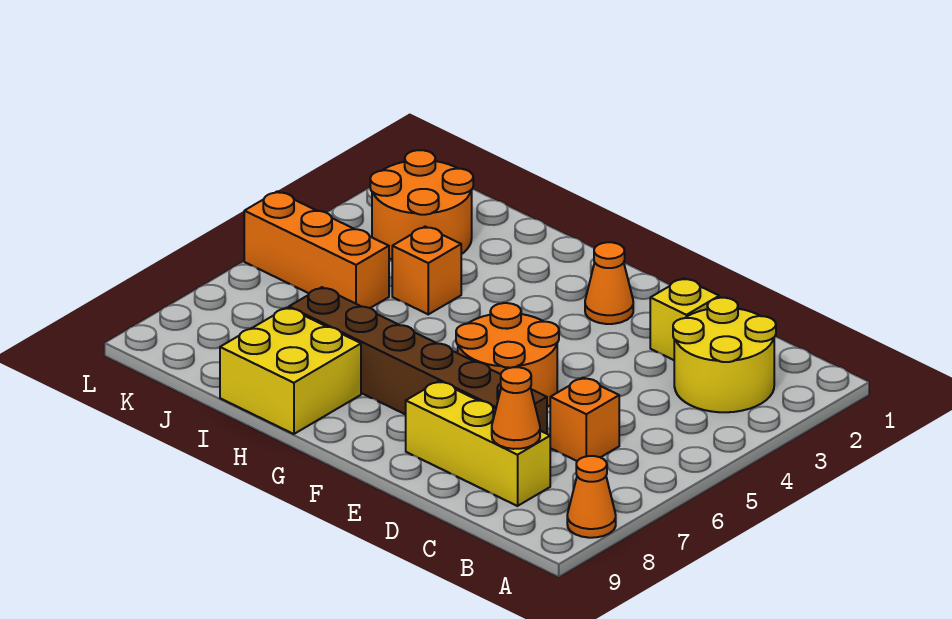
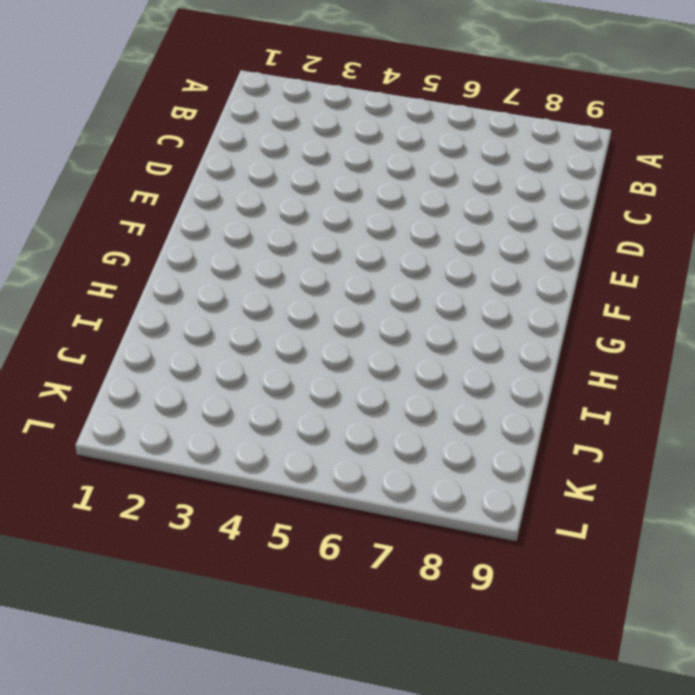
none -> orange cone A8 level 1
none -> yellow round brick B2:C3 level 1
none -> orange brick C6 level 1

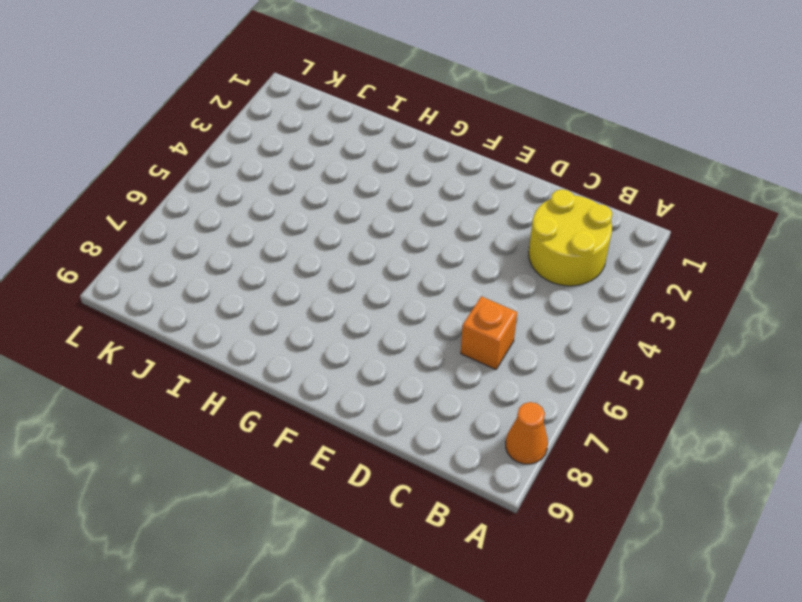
none -> yellow brick C8:E8 level 1
none -> yellow brick D2 level 1
none -> brown brick D7:I7 level 1

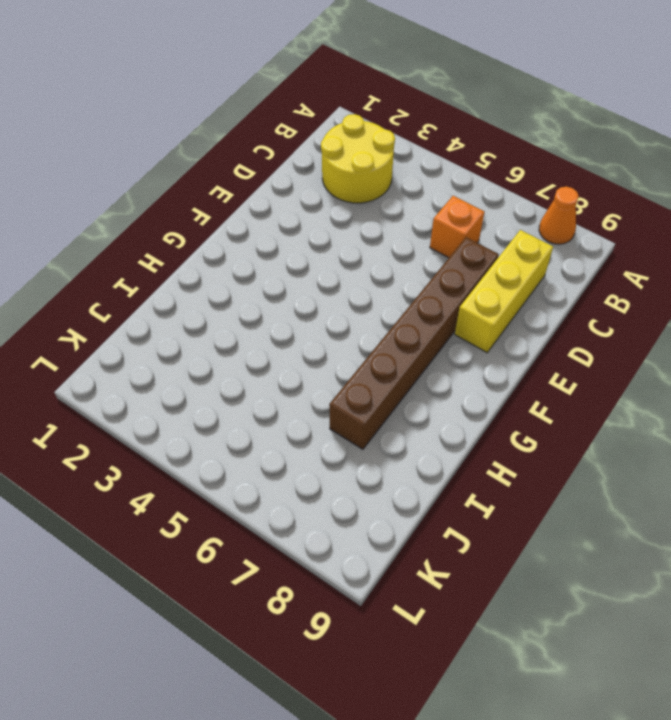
none -> yellow brick D2 level 1
none -> orange round brick E5:F6 level 1
none -> orange cone F2 level 1

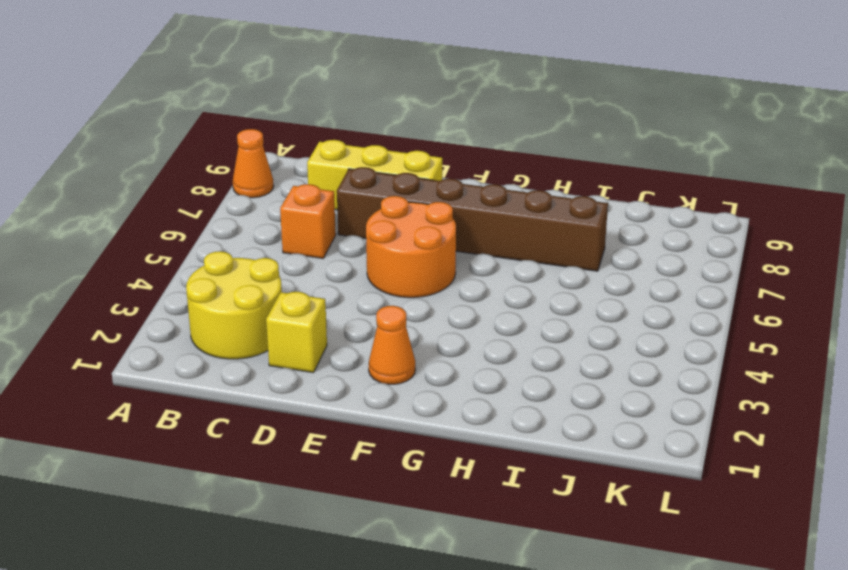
none -> yellow brick H8:I9 level 1
none -> orange brick I4 level 1
none -> orange round brick J2:K3 level 1

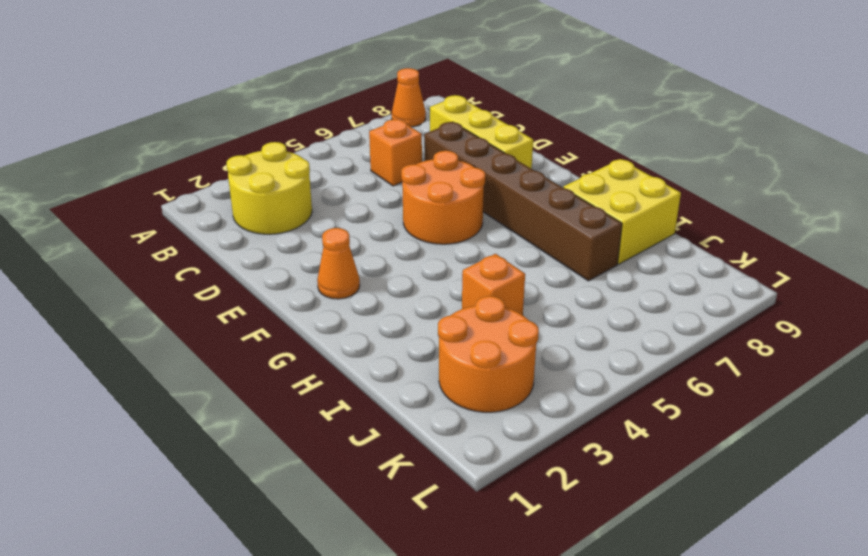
none -> yellow brick D2 level 1
none -> orange brick J5:L5 level 1
none -> orange cone C8 level 2

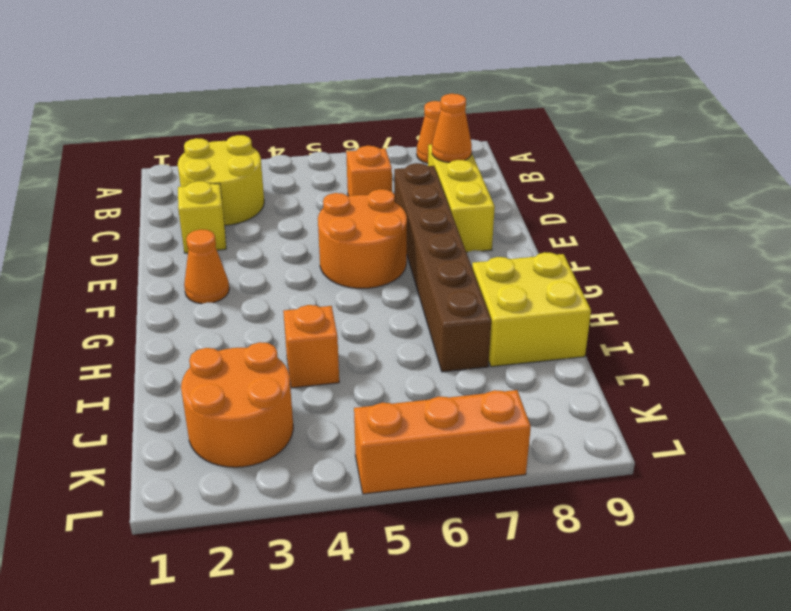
orange brick L5:L7 level 1 -> orange brick J5:L5 level 1

